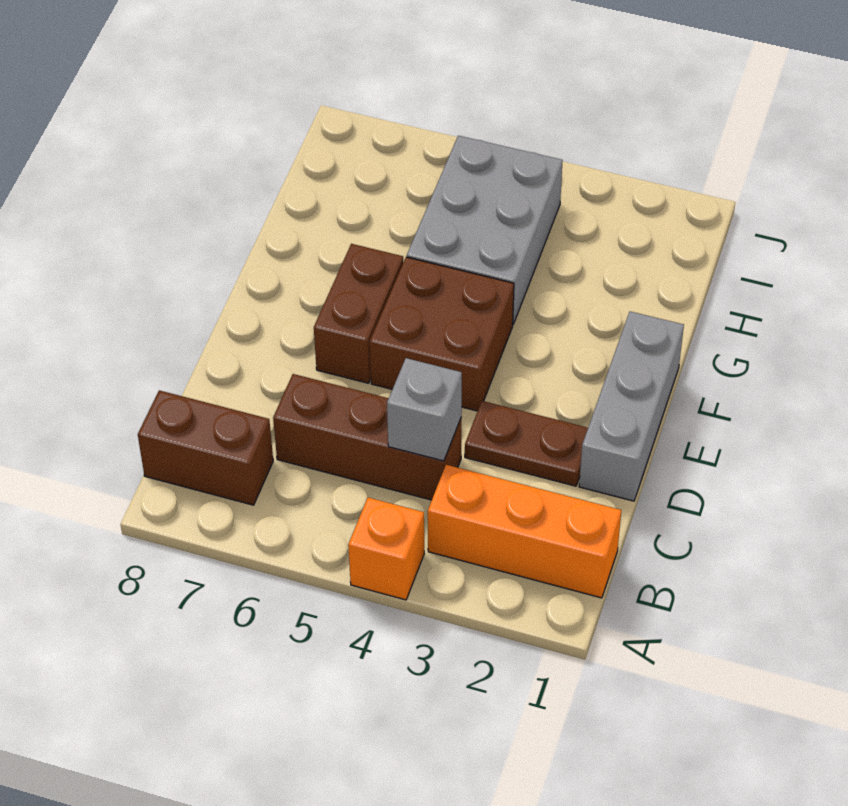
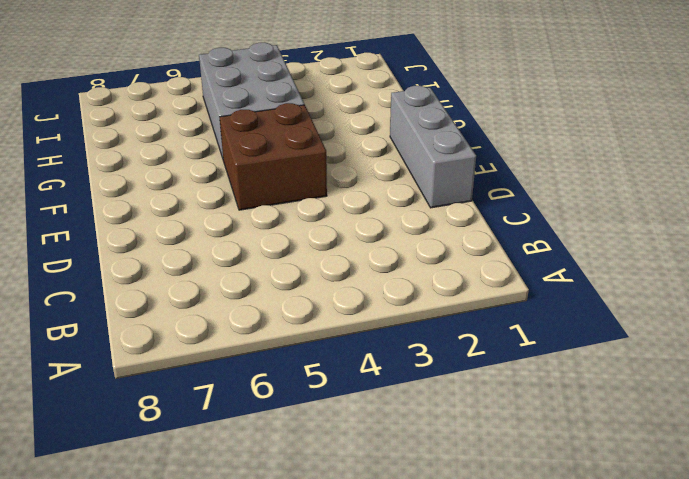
none -> orange brick A4 level 1
none -> orange brick B1:B3 level 1

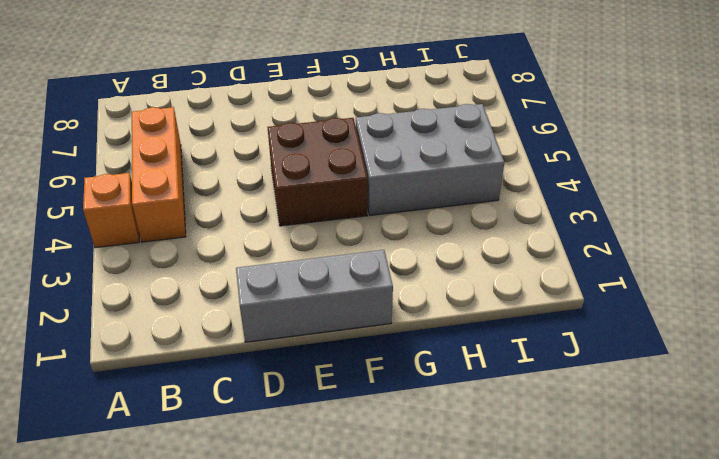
orange brick B4:B6 level 1 -> orange brick B1:B3 level 1
none -> brown brick B7:B8 level 1
none -> brown brick C4:C6 level 1

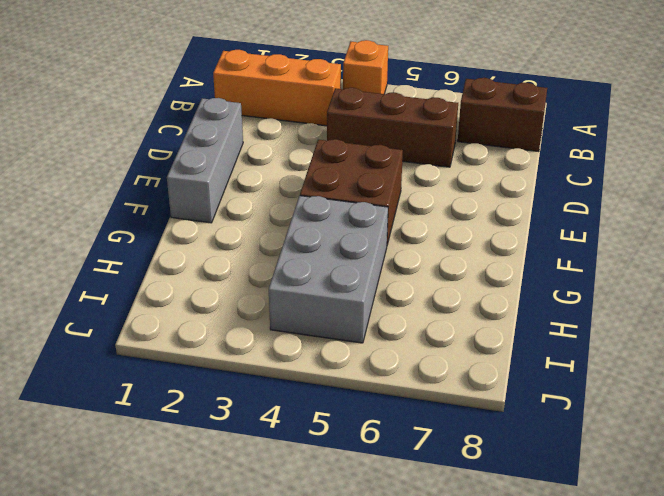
none -> brown plate D2:D3 level 1
none -> brown brick E6:F6 level 1

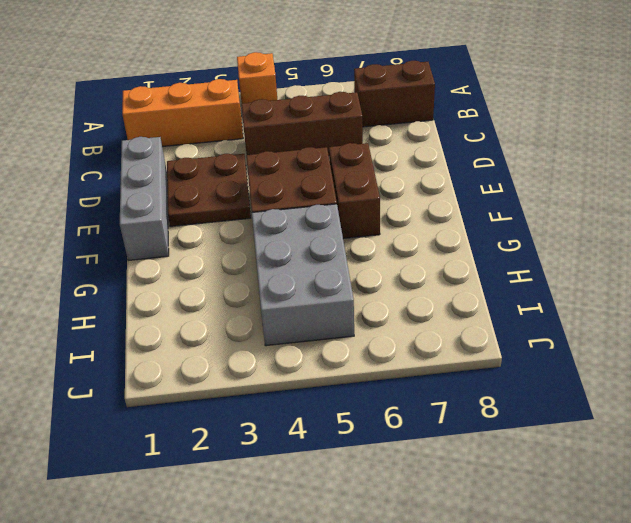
brown plate D2:E3 level 1 -> brown plate D2:D3 level 1
none -> grey brick C4 level 2

